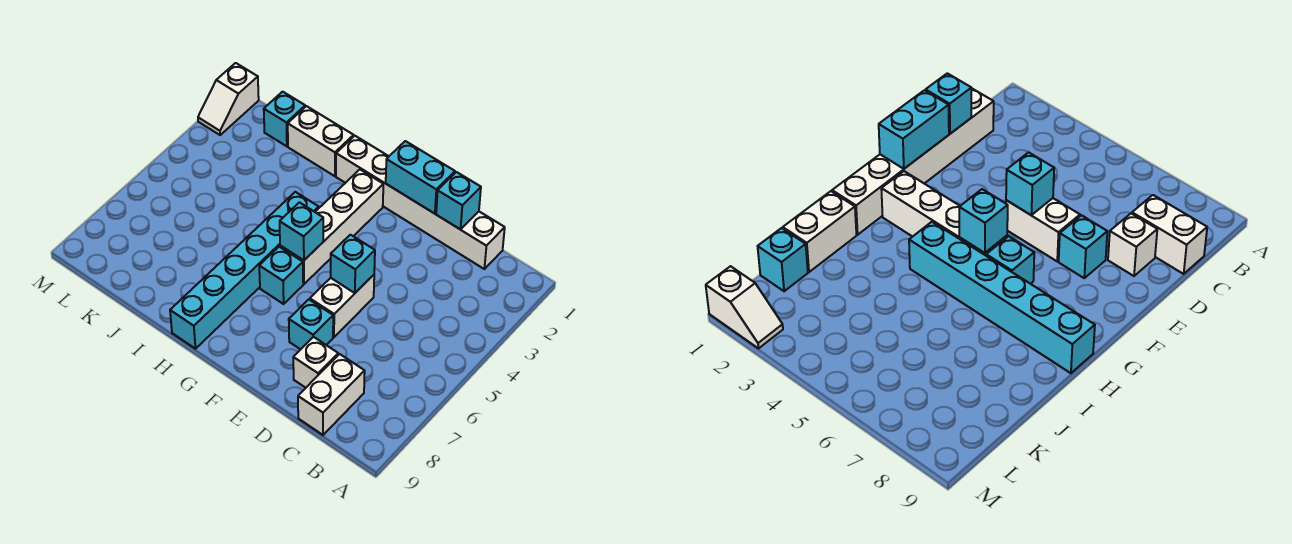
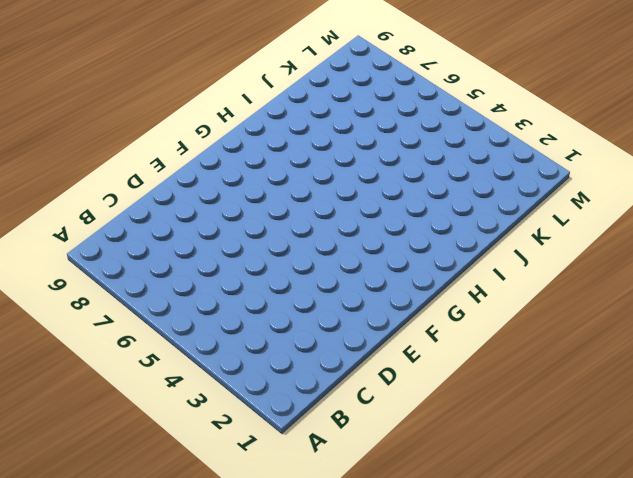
none -> white brick C1:H1 level 1
none -> white brick C8:C9 level 1
none -> white brick D8 level 1

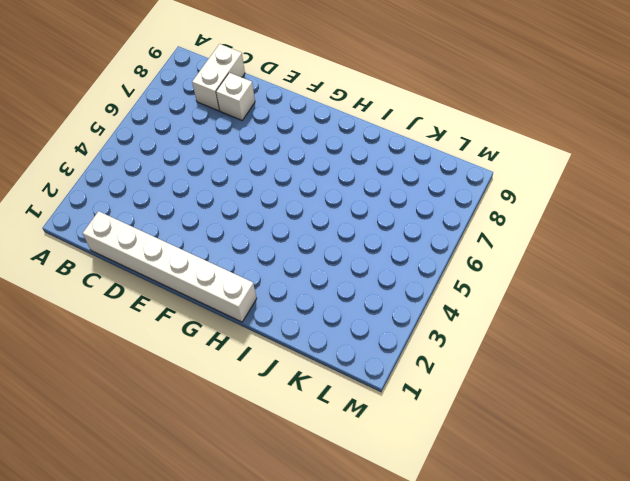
none -> white brick E5:E6 level 1
none -> cyan brick E7 level 1
none -> white brick G2:G5 level 1

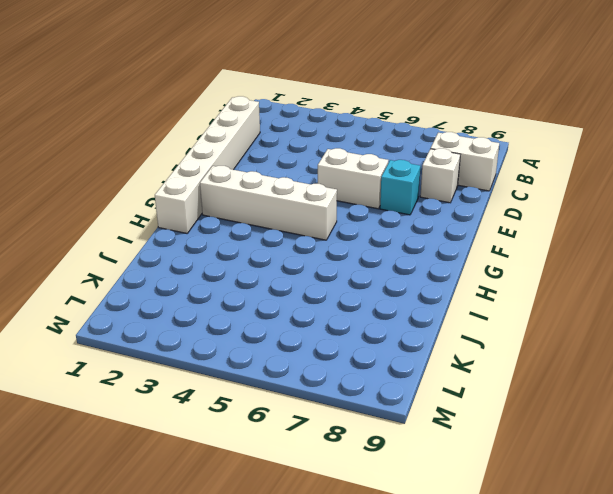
none -> cyan brick G6 level 1
none -> cyan brick H4:H9 level 1
none -> white brick I1:J1 level 1

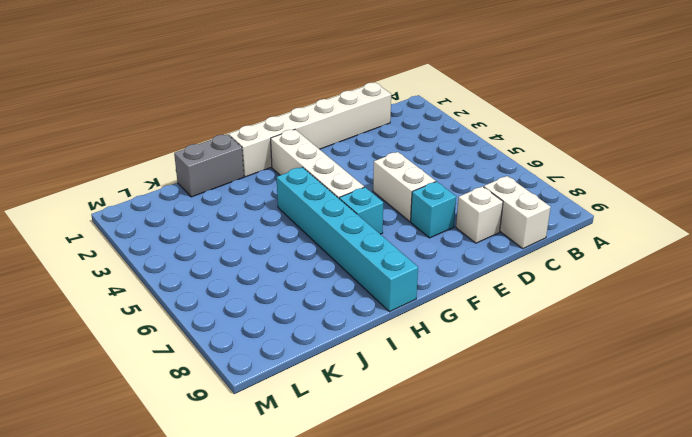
grey brick I1:J1 level 1 -> white brick I1:J1 level 1
none -> cyan brick K1 level 1
none -> white slope M1:M2 level 1 top 1
none -> cyan brick D1 level 2

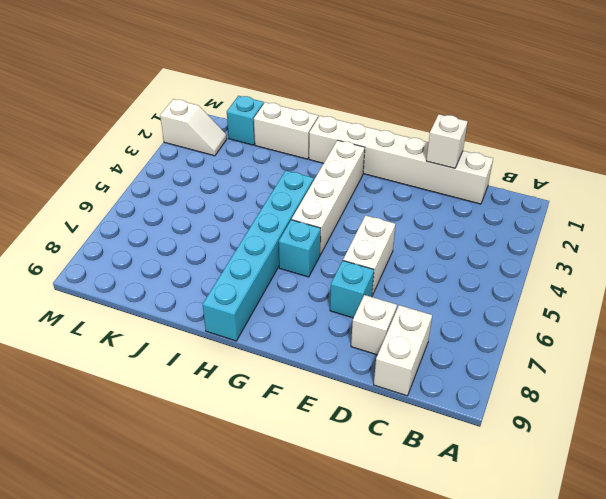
white brick D1 level 2 -> cyan brick D1 level 2
white slope L2:M2 level 1 top M -> white slope M1:M2 level 1 top 1
none -> cyan brick E1:F1 level 2
none -> cyan brick E5 level 2
none -> cyan brick G5 level 2

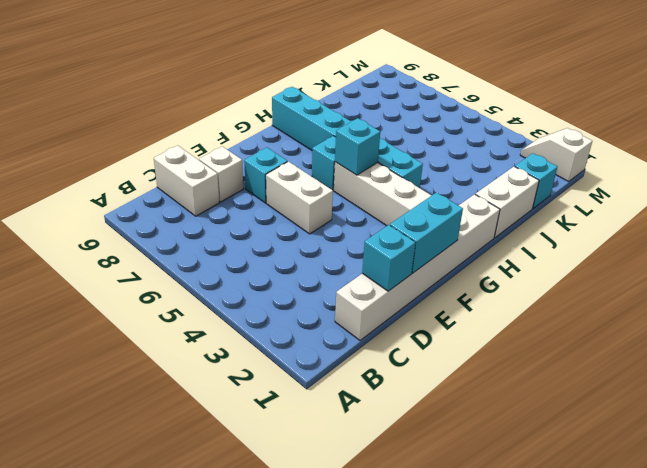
none -> cyan brick E5 level 2

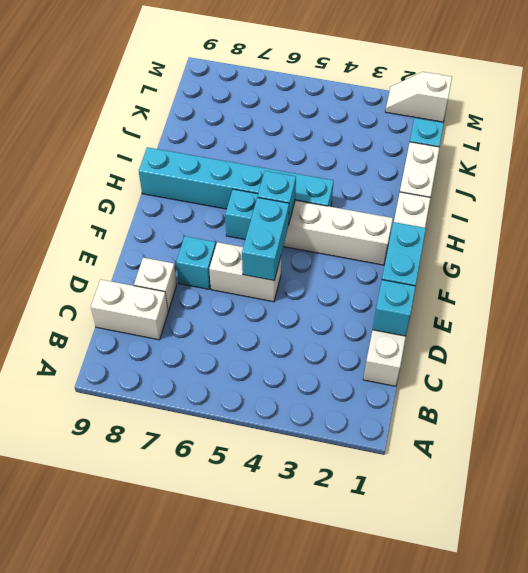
cyan brick E5:F5 level 2 -> cyan brick E5 level 2

